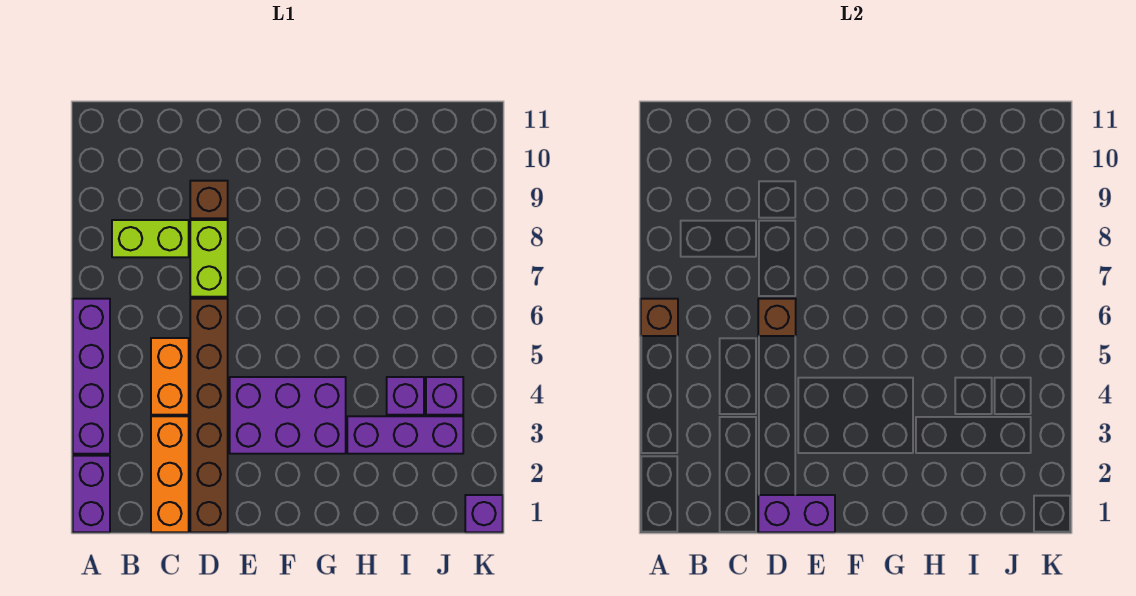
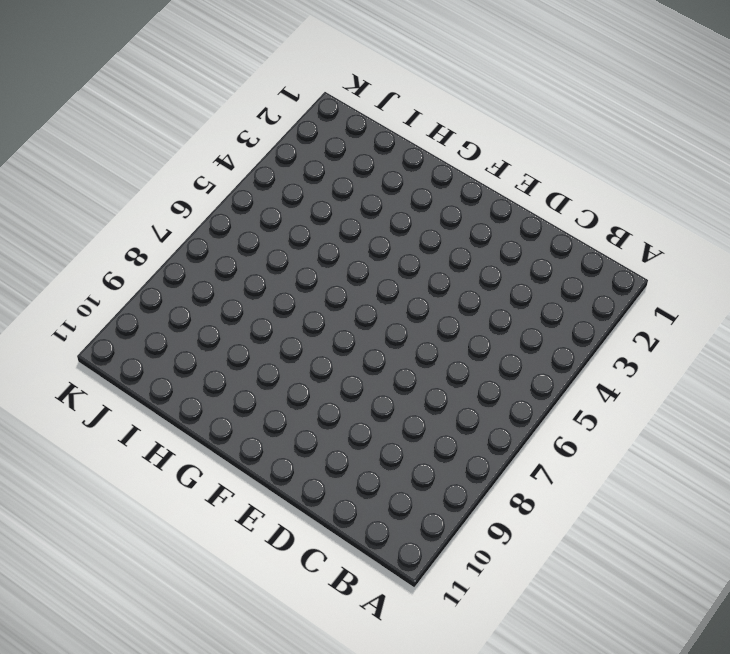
none -> purple brick A1:A2 level 1
none -> purple brick A3:A6 level 1
none -> lime brick B8:C8 level 1

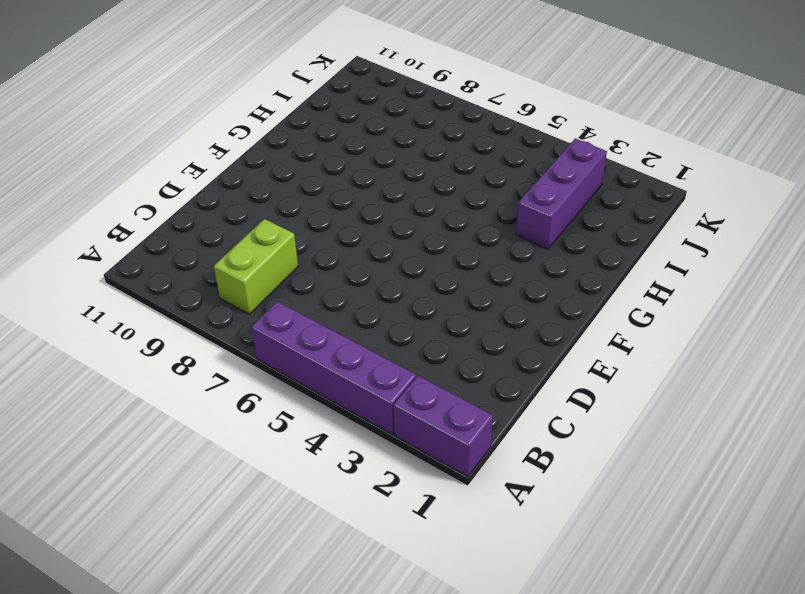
none -> orange brick C1:C3 level 1
none -> orange brick C4:C5 level 1
none -> brown brick D1:D6 level 1

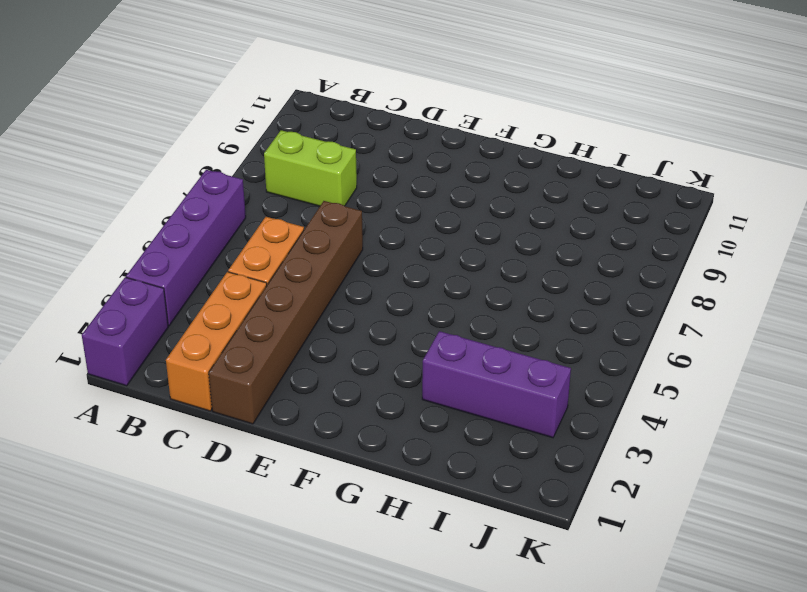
none -> lime brick D7:D8 level 1
none -> brown brick D9 level 1
none -> purple brick E3:G4 level 1

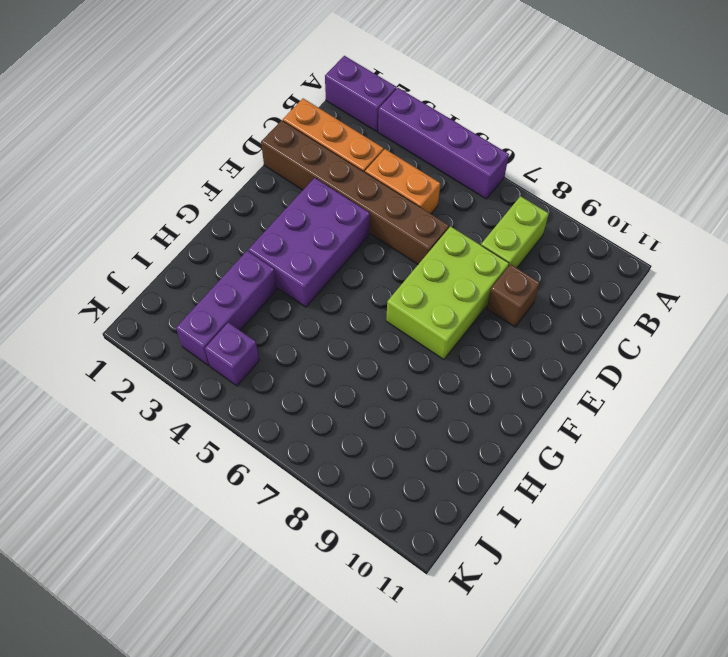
lime brick D7:F8 level 1 -> lime brick D7:D8 level 1
none -> purple brick I4 level 1
none -> purple brick K1 level 1
none -> brown brick A6 level 2

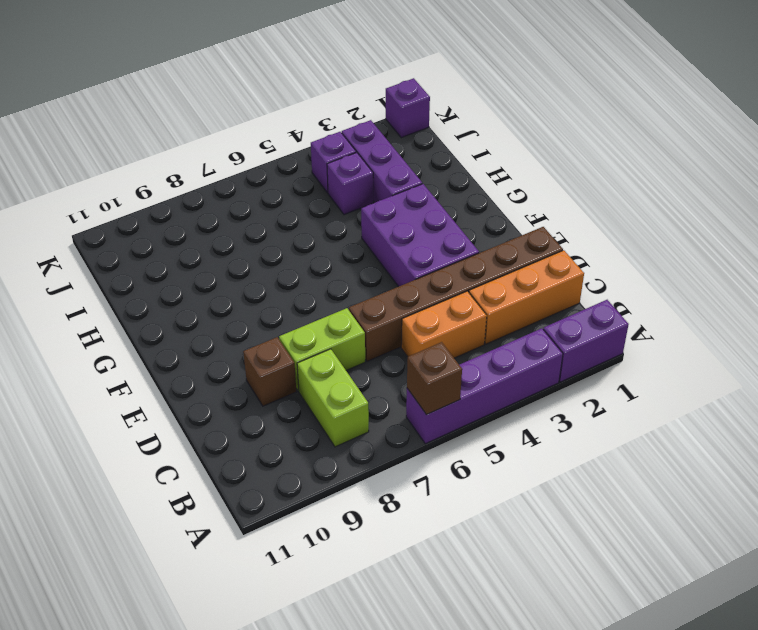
none -> purple brick D1:E1 level 2
none -> brown brick D6 level 2

